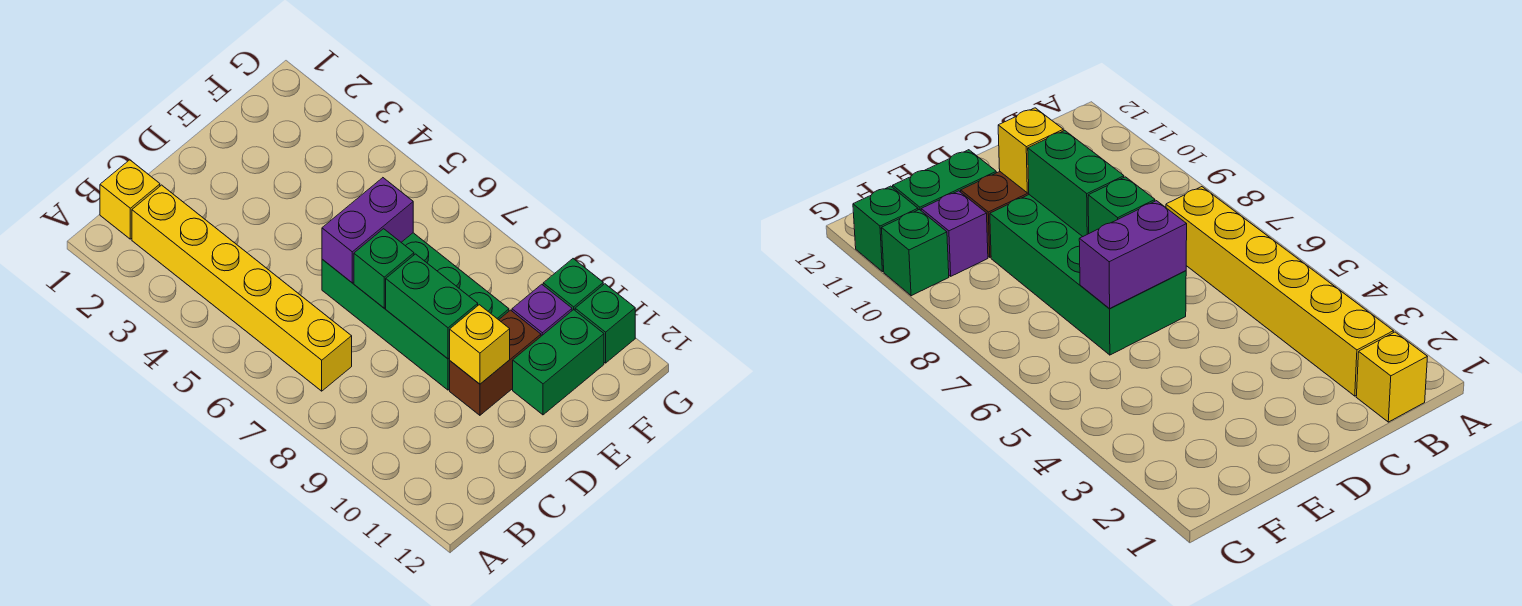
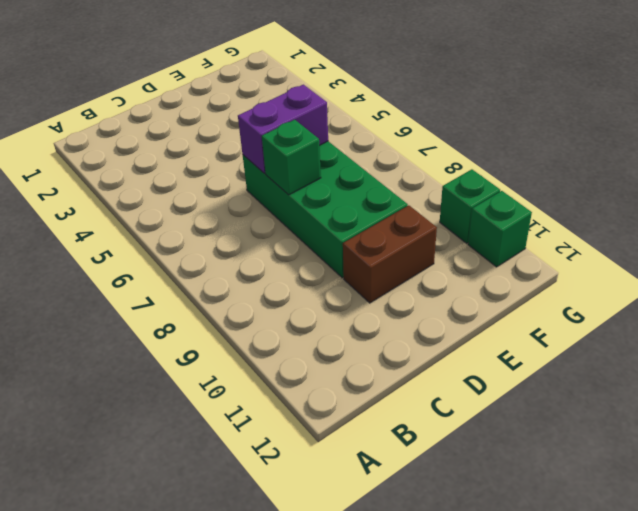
none -> yellow brick B1 level 1
none -> yellow brick B2:B7 level 1
none -> green brick E11:F11 level 1

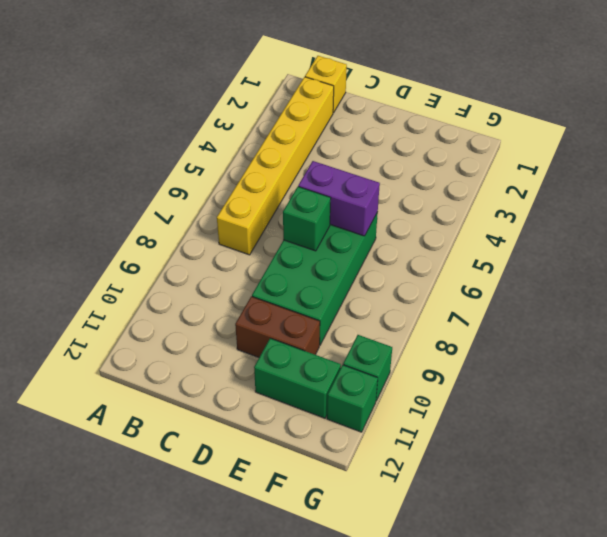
none -> purple brick F10 level 1
none -> green brick D8:D9 level 2
none -> yellow brick D10 level 2

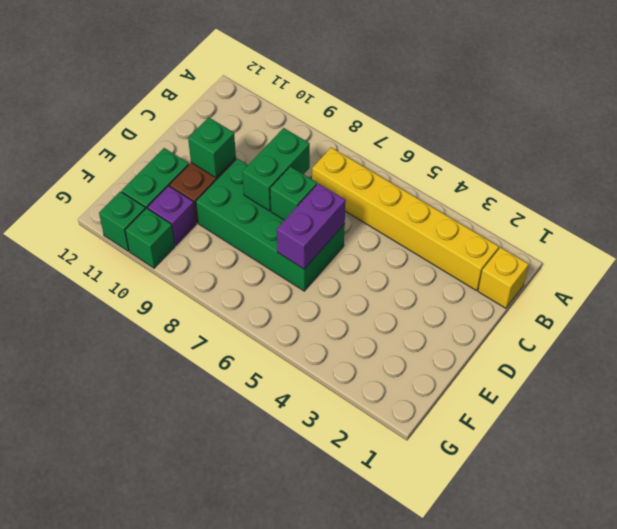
green brick C8:D8 level 2 -> green brick D8:D9 level 2
green brick D10 level 2 -> yellow brick D10 level 2

